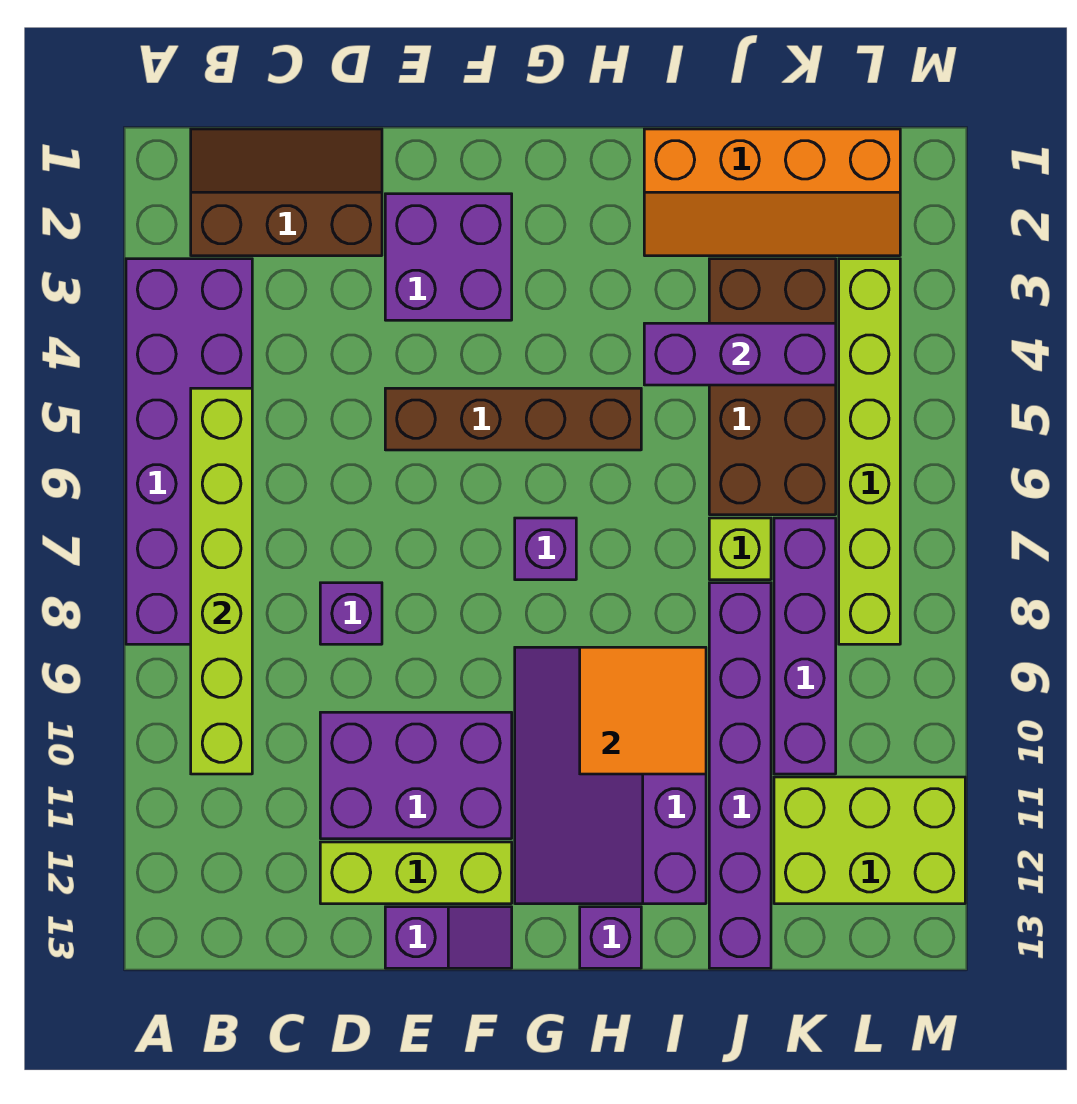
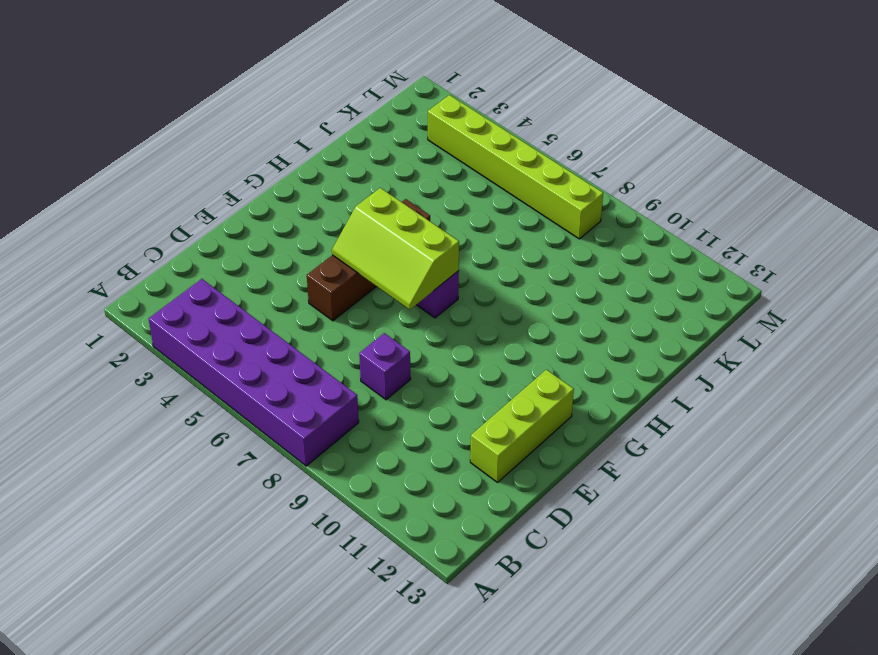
lime slope F5:G7 level 2 top G -> none
none -> brown slope B1:D2 level 1 top 2
none -> purple brick D10:F11 level 1
none -> purple brick E2:F3 level 1

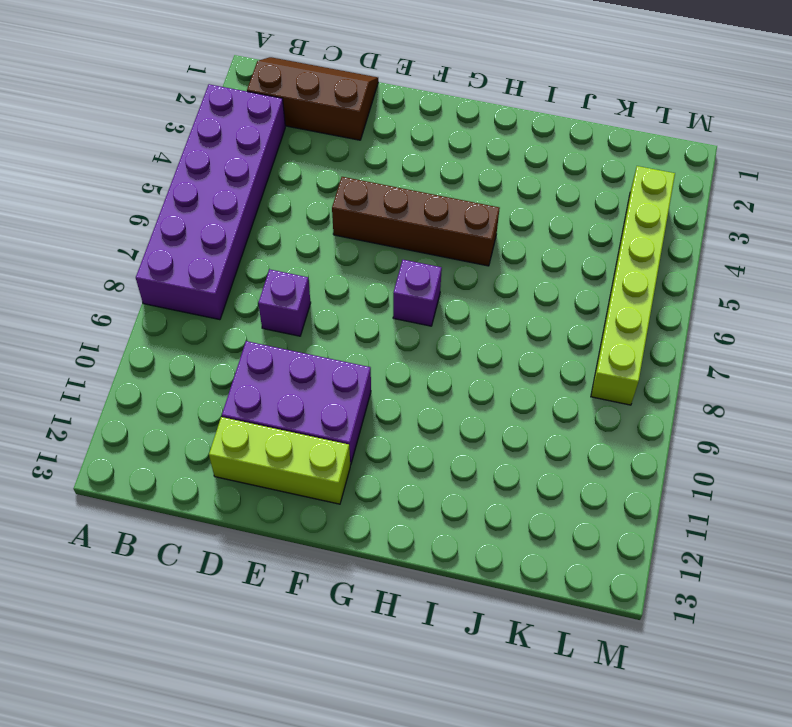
none -> purple brick E2:F3 level 1
none -> purple slope E13:F13 level 1 top E
none -> purple slope G9:I12 level 1 top I

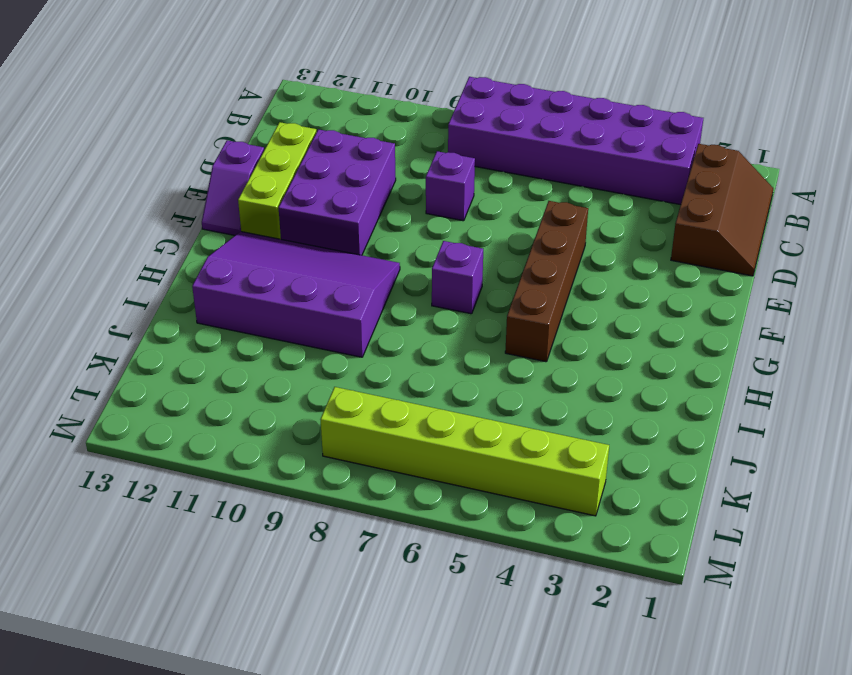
none -> purple brick E2:F3 level 1
none -> purple brick H13 level 1
none -> orange slope I1:L2 level 1 top 1

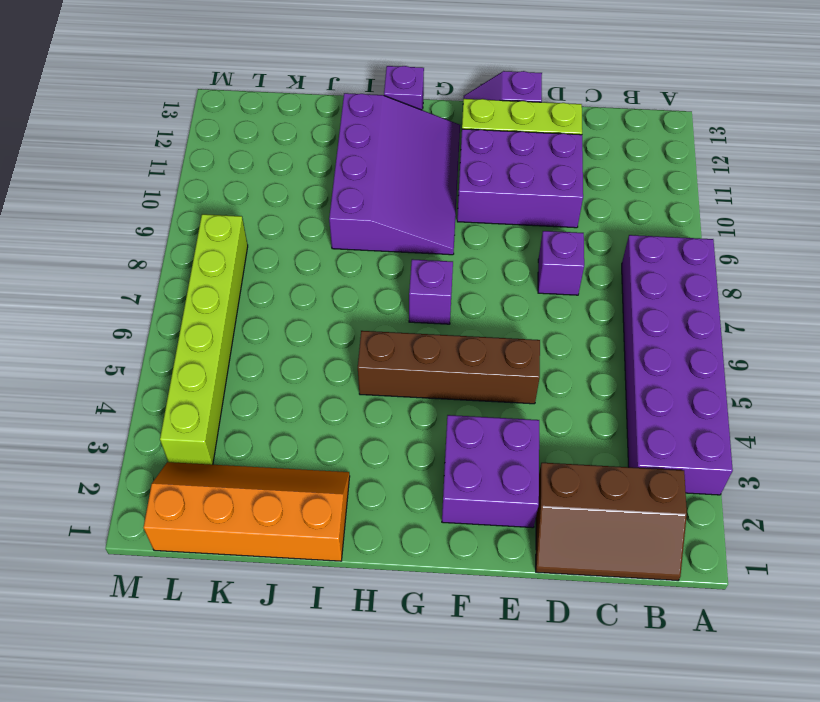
none -> brown brick J3:K6 level 1
none -> lime brick J7 level 1
none -> purple brick J8:J13 level 1

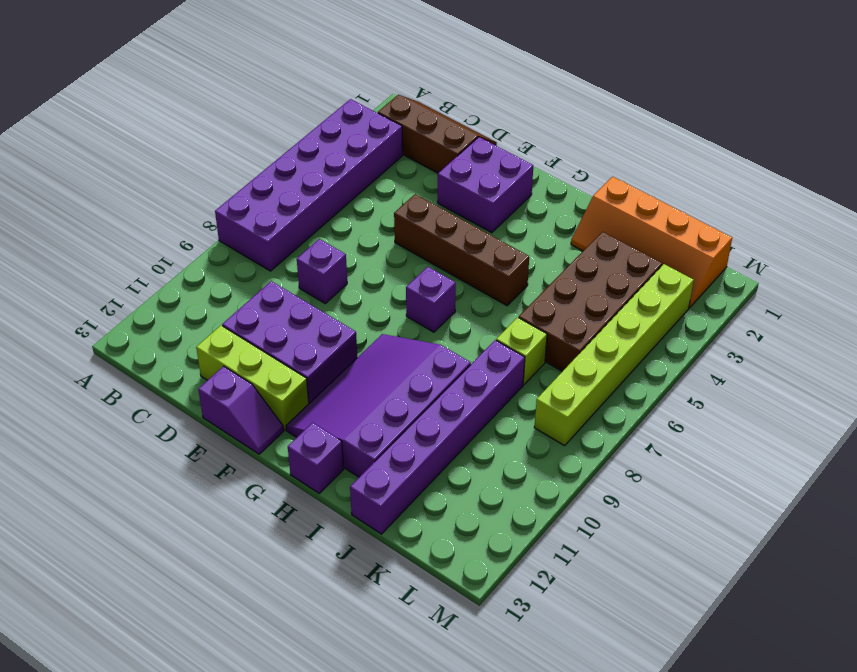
none -> purple brick K7:K10 level 1
none -> lime brick K11:M12 level 1
none -> lime brick B5:B10 level 2

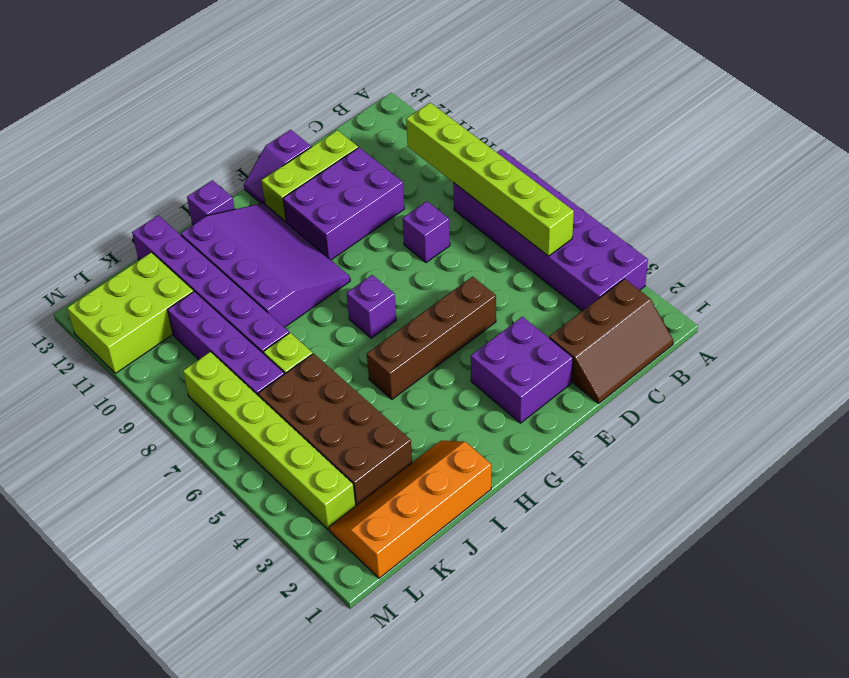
none -> orange tile H9:I10 level 2
none -> purple brick I4:K4 level 2

